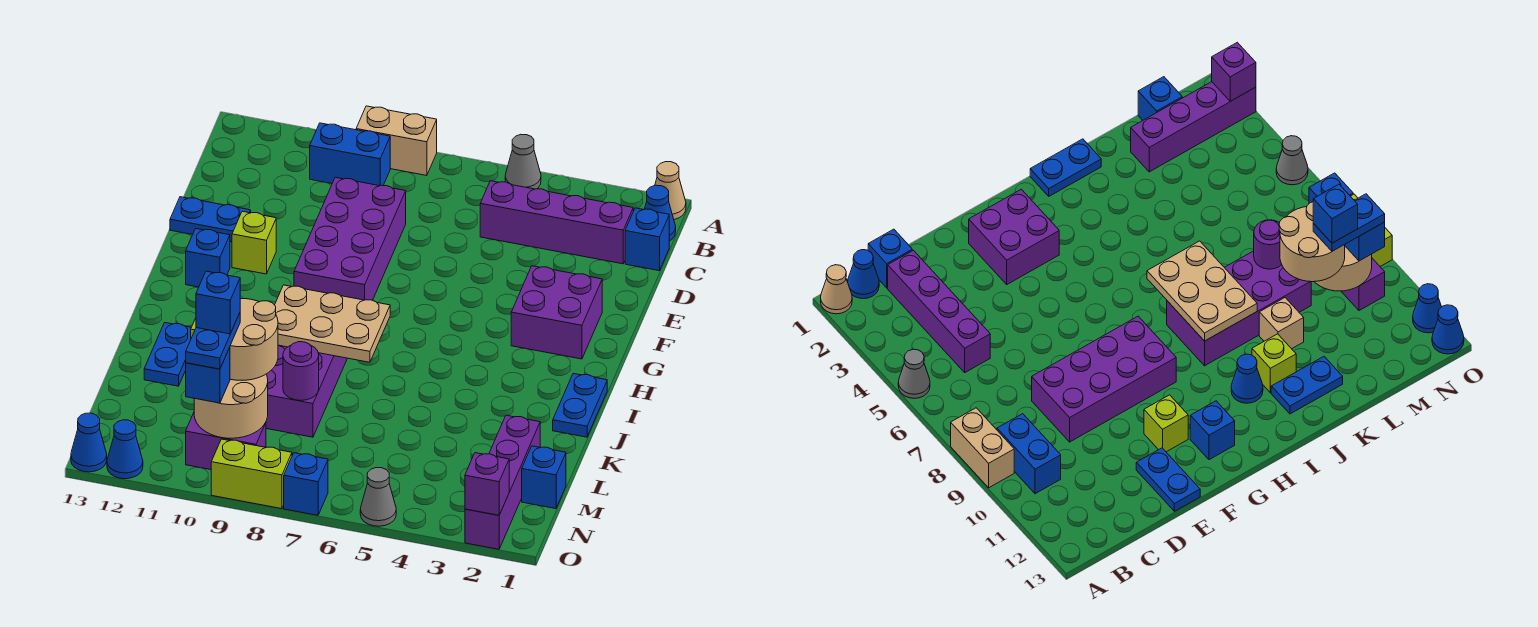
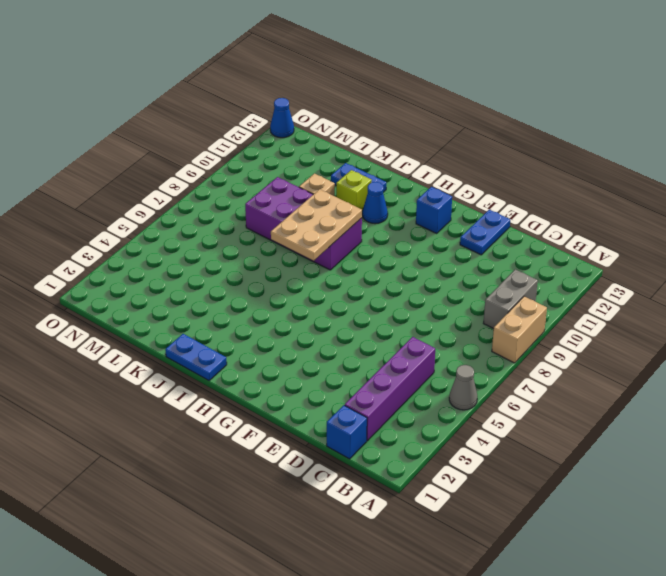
grey brick B9:B10 level 1 -> blue brick B9:B10 level 1
none -> tan cone A1 level 1
none -> blue cone B1 level 1
none -> purple brick D8:G9 level 1
none -> purple brick F2:G3 level 1

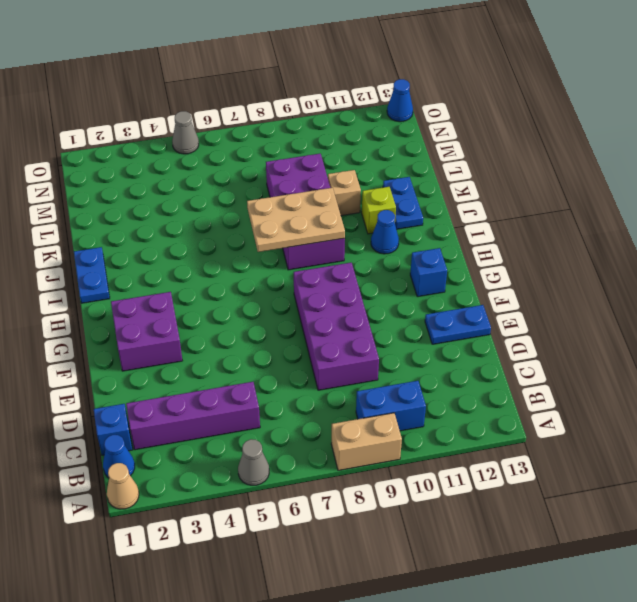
none -> lime brick F11 level 1
none -> purple brick L2:O2 level 1
none -> blue brick M1 level 1
none -> purple brick N9:N10 level 1

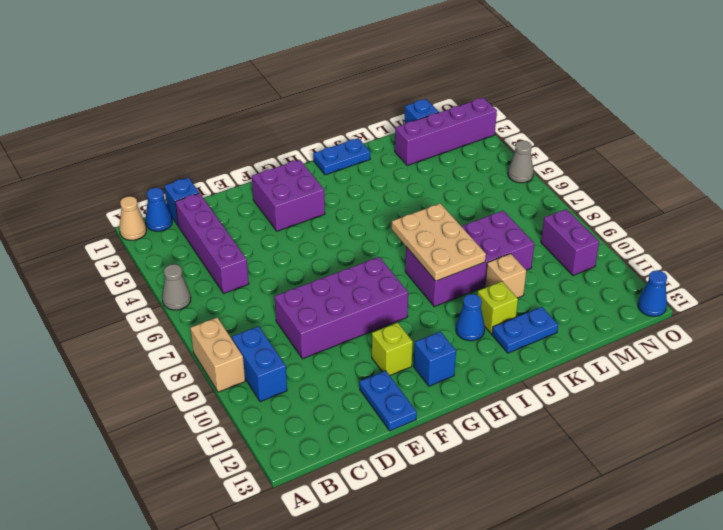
none -> blue brick O7 level 1
none -> lime brick O8:O9 level 1
none -> blue cone O12 level 1
none -> purple round brick L8 level 2

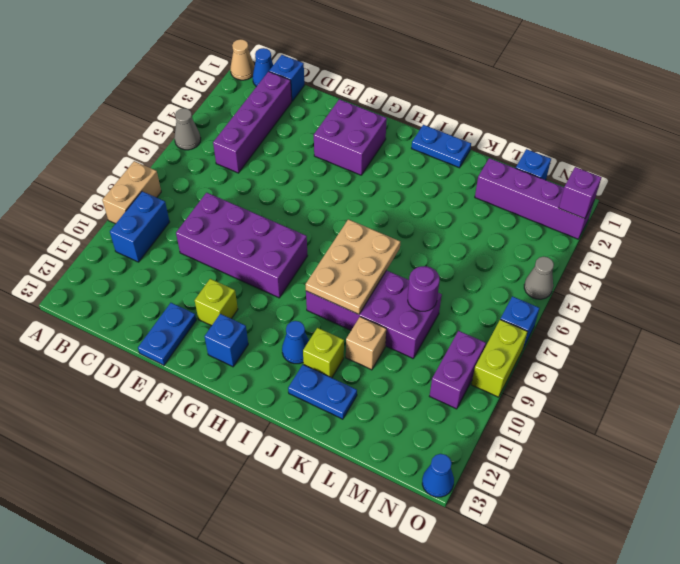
none -> blue cone O12 level 1
none -> tan round brick M9:N10 level 2
none -> tan round brick L9:M10 level 3
none -> blue brick N10 level 3

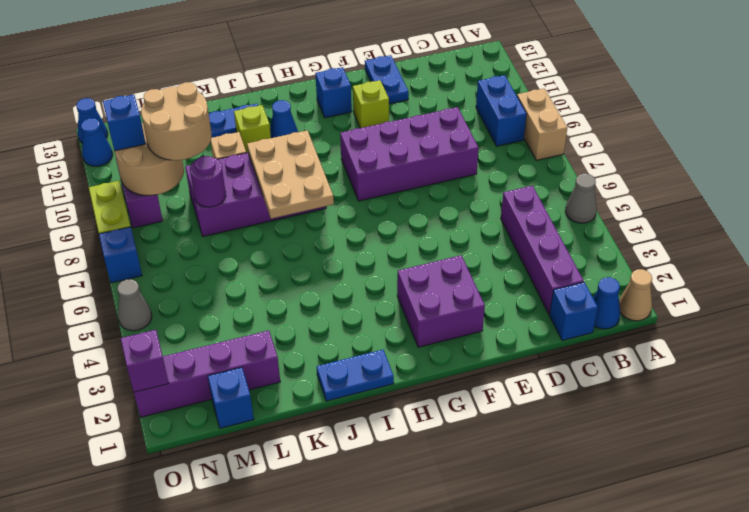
none -> blue plate M10:N10 level 4
none -> blue brick M10 level 5

